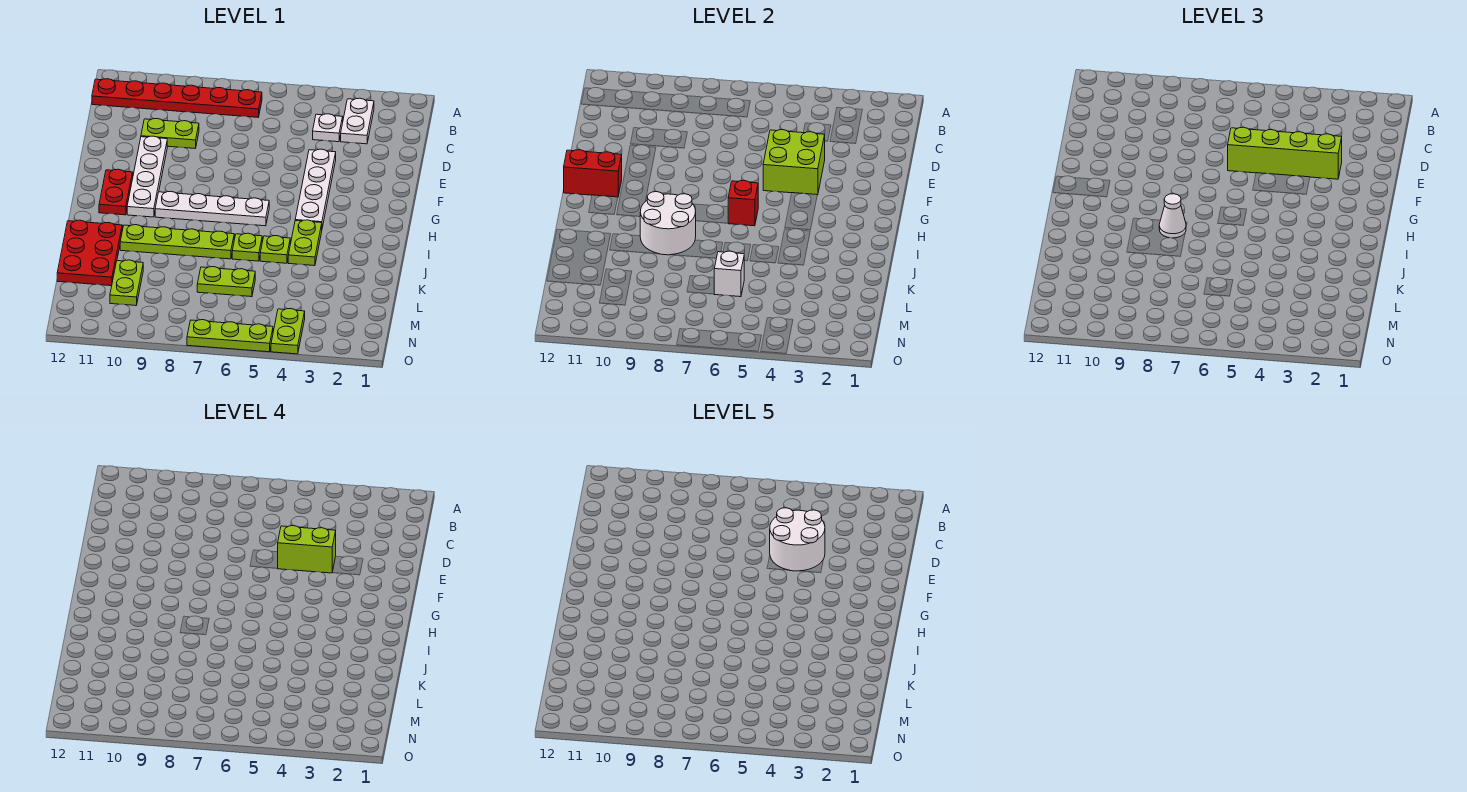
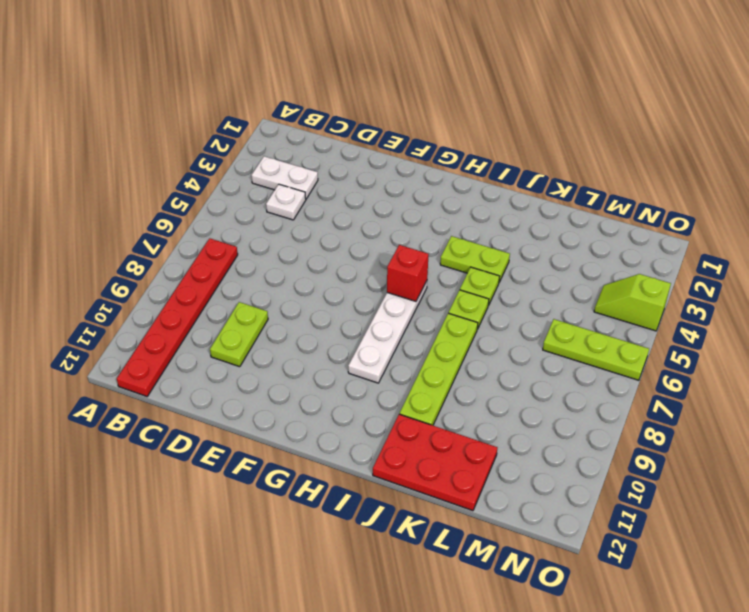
lime plate M6:O6 level 1 -> lime plate O5:O7 level 1
lime slope N4:O4 level 1 top O -> lime plate N4:O4 level 1
none -> white plate E4:H4 level 1
none -> white plate E10:H10 level 1
none -> red plate G11:H11 level 1

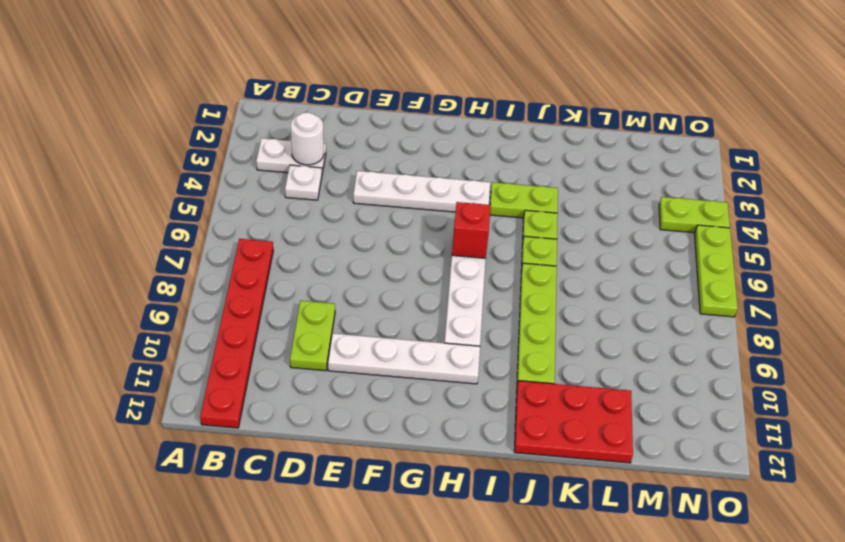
white round brick C3 level 2 -> none
none -> red plate G11:H11 level 1
none -> lime plate L6:L7 level 1
none -> lime plate L10:M10 level 1

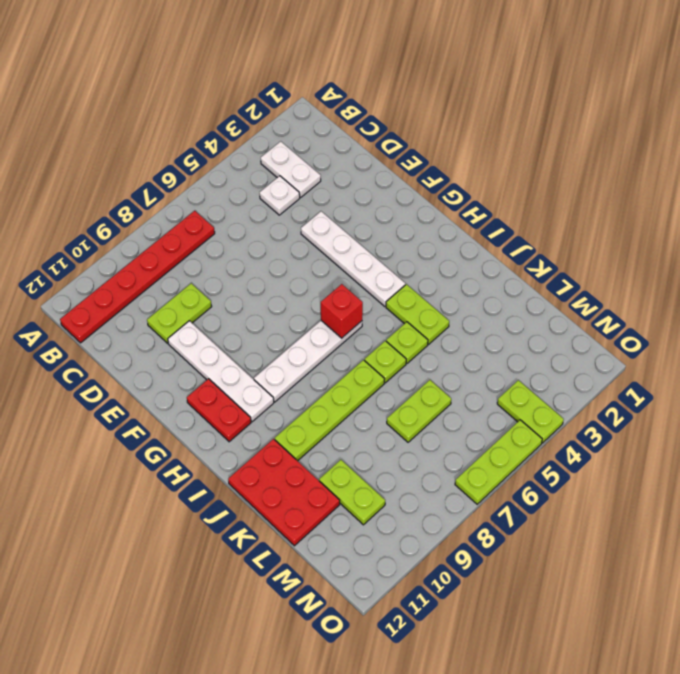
none -> lime brick E4:F5 level 2
none -> red brick G11:G12 level 2
none -> white round brick I8:J9 level 2

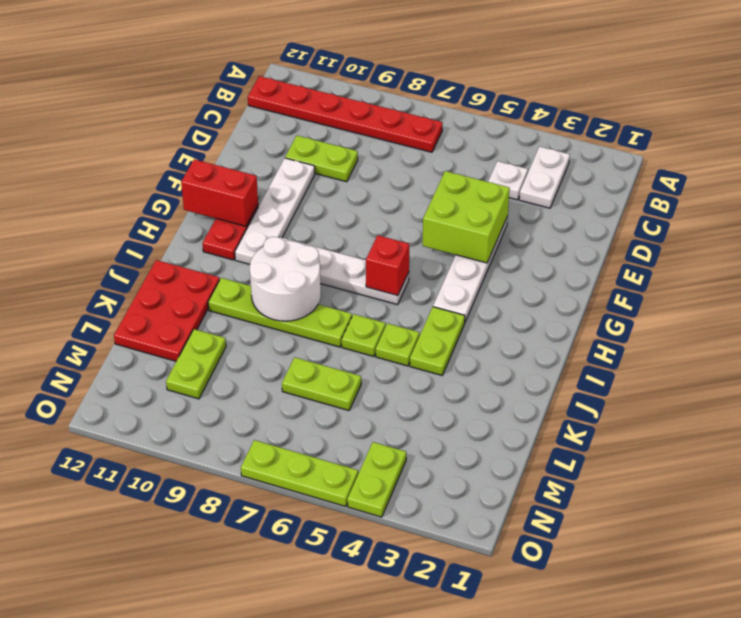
none -> white brick L6 level 2
none -> lime brick E3:E6 level 3
none -> white cone I8 level 3

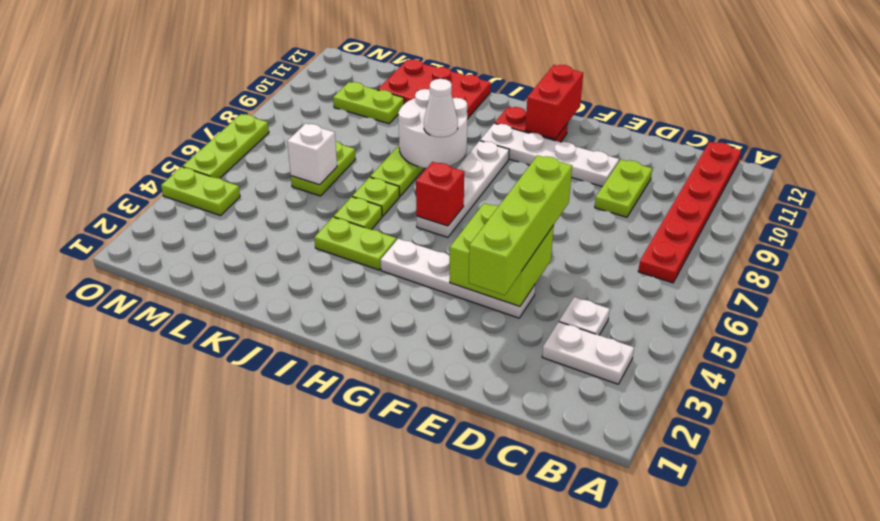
none -> lime brick E4:E5 level 4
none -> white round brick D4:E5 level 5

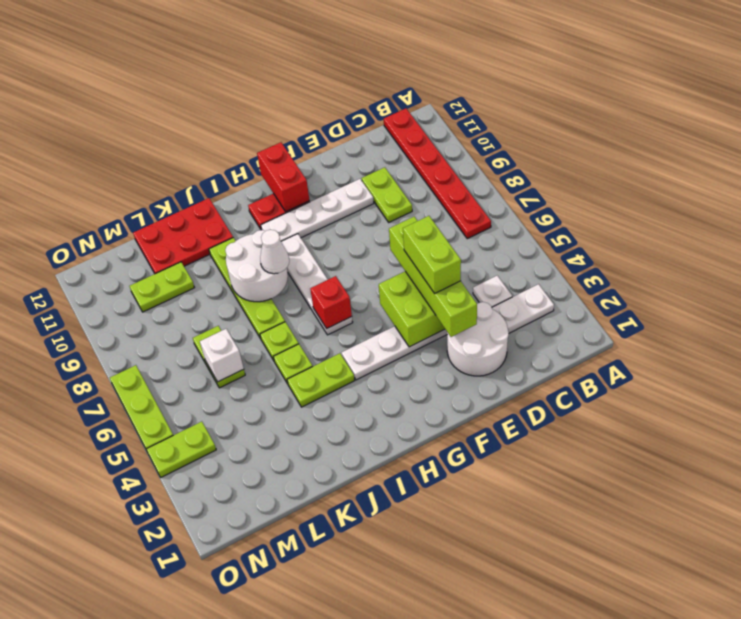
white round brick D2:E3 level 1 -> white round brick D4:E5 level 5

